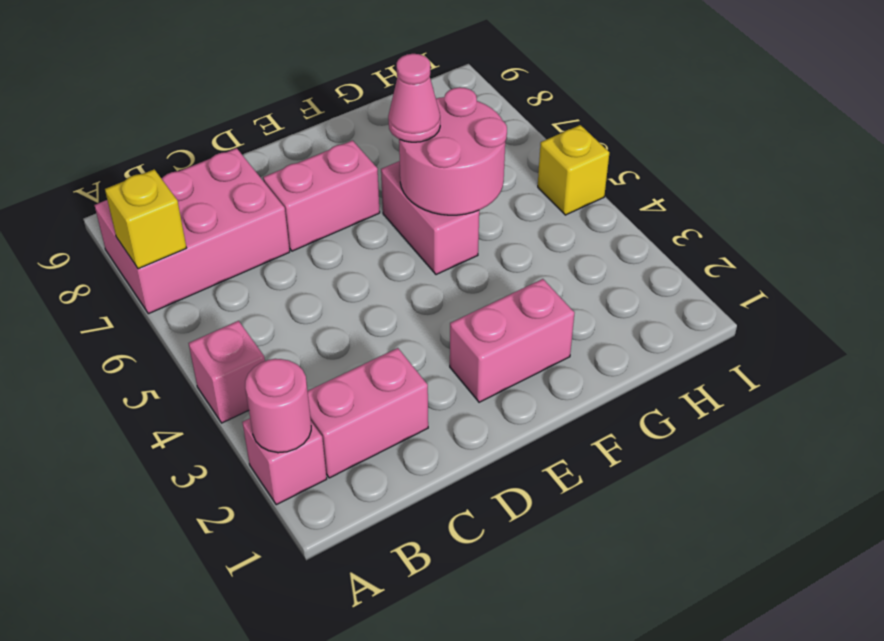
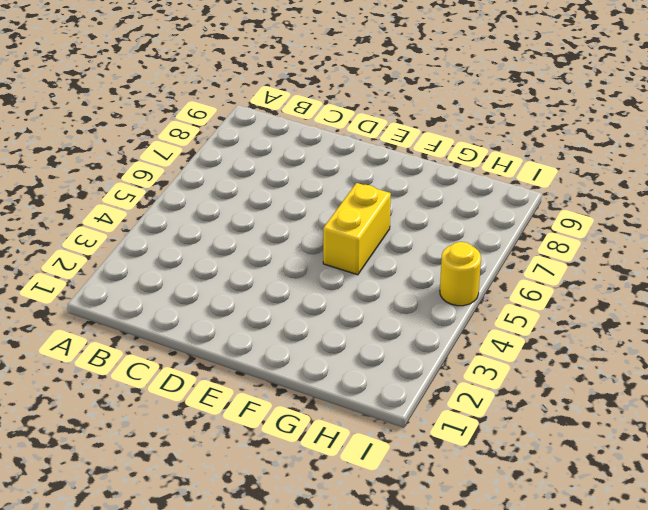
yellow brick F5:F6 level 1 -> pink brick F5:F6 level 1
yellow round brick I5 level 1 -> yellow brick I5 level 1
none -> pink brick A2 level 1
none -> pink brick A4 level 1
none -> pink brick A7:C8 level 1

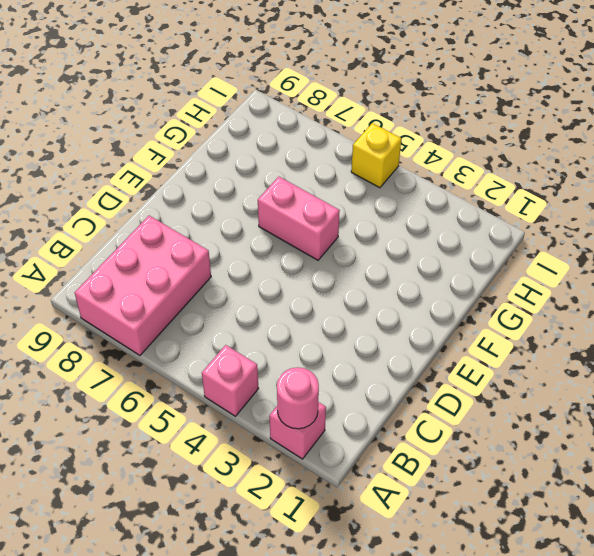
none -> pink brick B2:C2 level 1
none -> pink brick D7:E7 level 1
none -> pink brick E2:F2 level 1

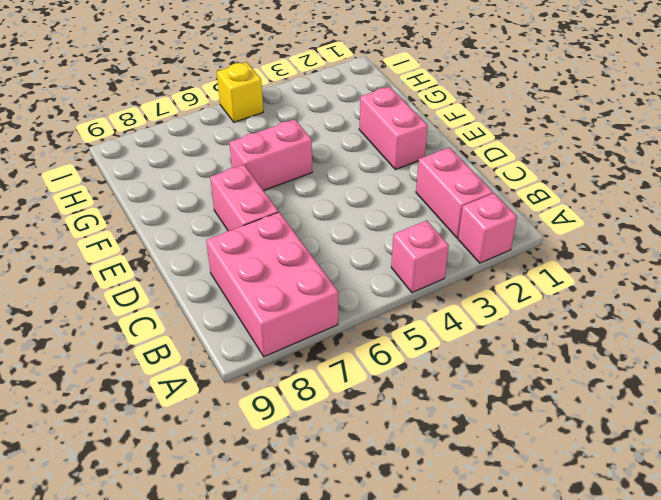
none -> pink round brick A2 level 2
none -> yellow brick A7 level 2
none -> pink round brick F5:G6 level 2

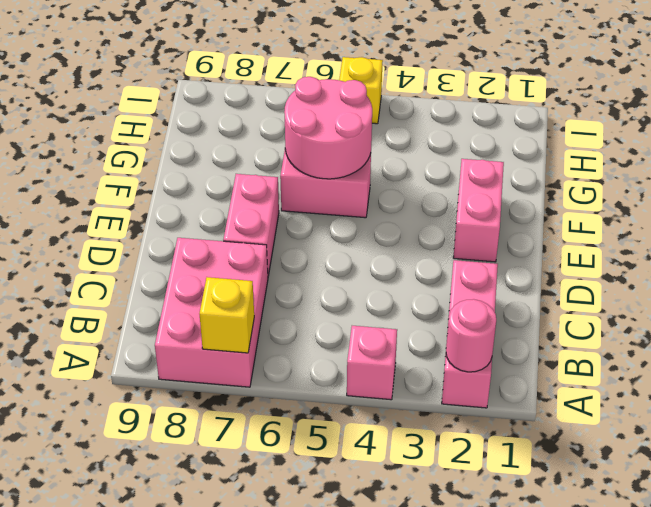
none -> pink cone F6 level 3

